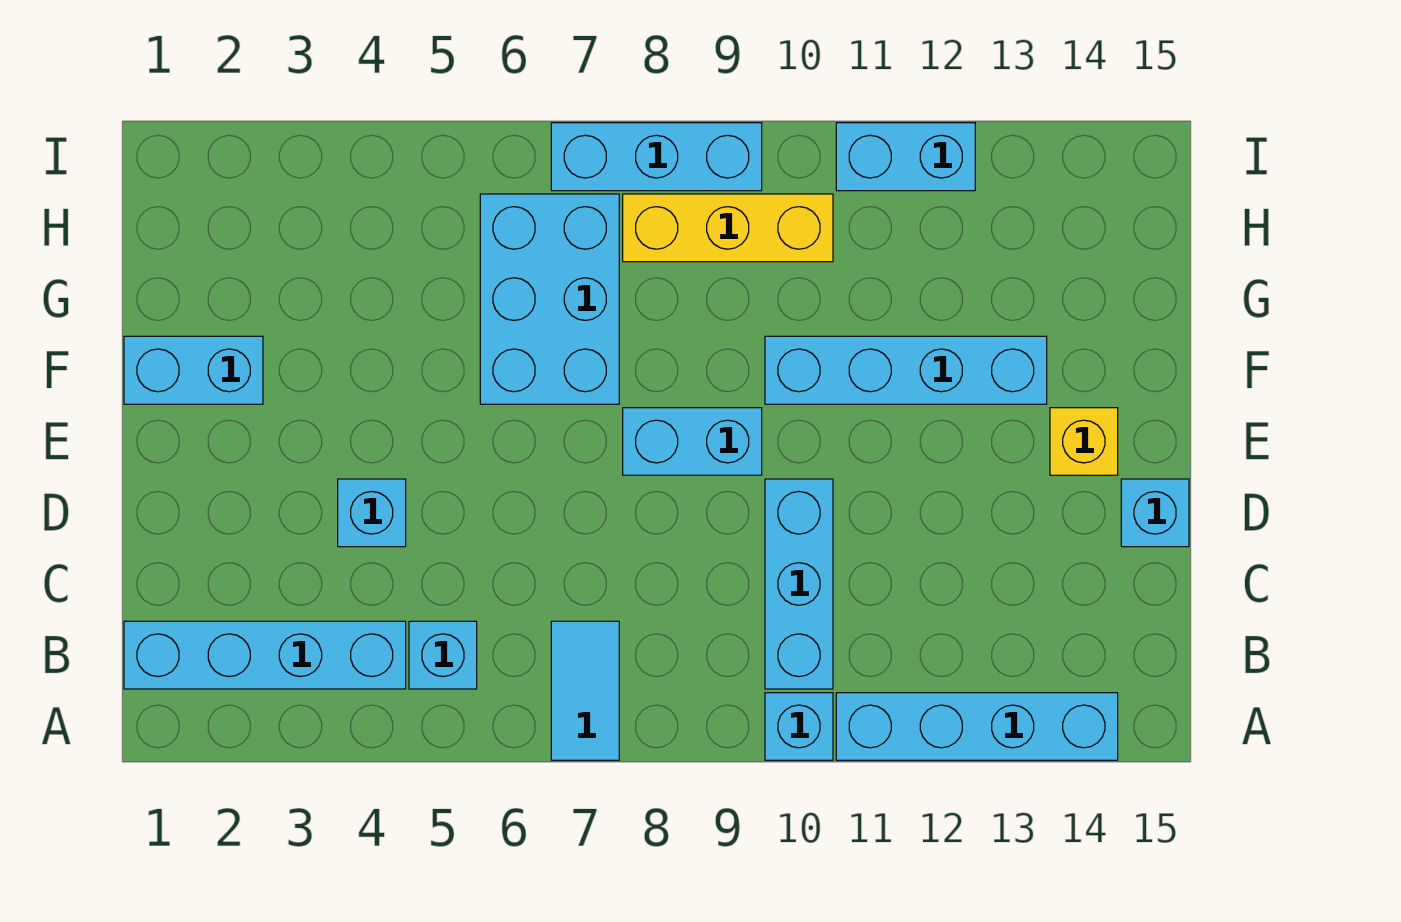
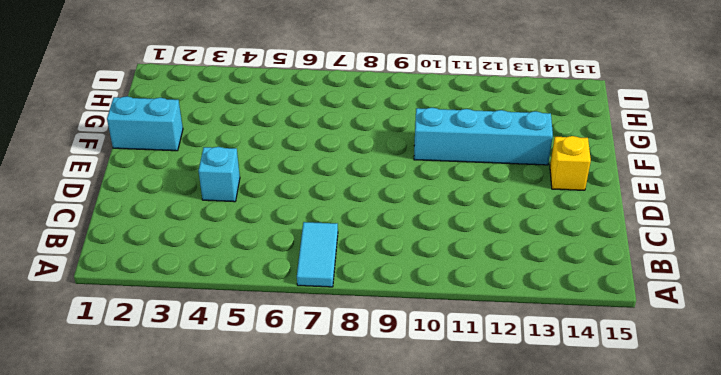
none -> cyan brick A10 level 1
none -> cyan brick A11:A14 level 1
none -> cyan brick B1:B4 level 1

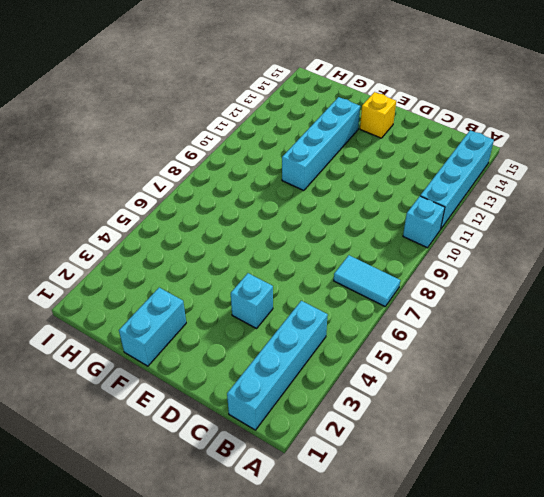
none -> cyan brick B5 level 1
none -> cyan brick B10:D10 level 1
none -> cyan brick D15 level 1

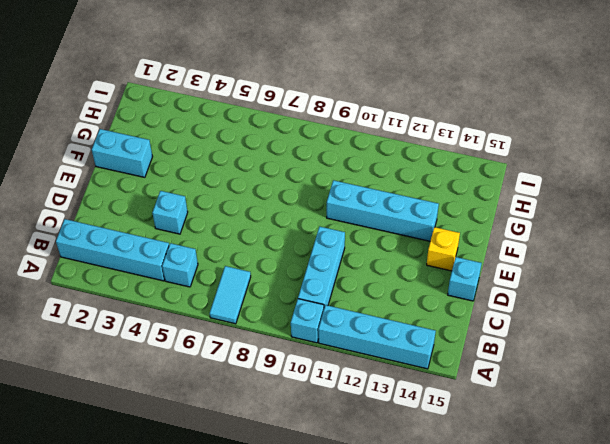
none -> cyan brick E8:E9 level 1
none -> cyan brick F6:H7 level 1
none -> yellow brick H8:H10 level 1

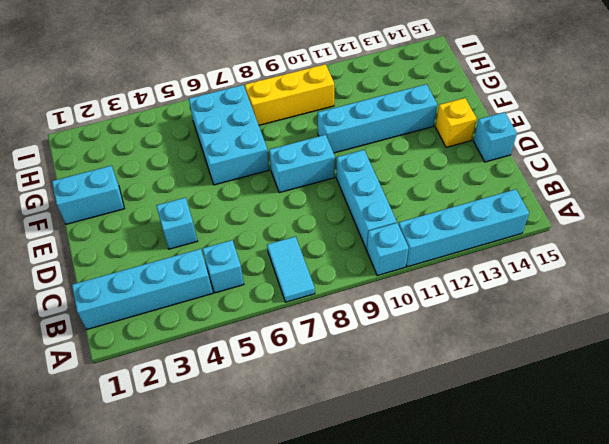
none -> cyan brick I7:I9 level 1
none -> cyan brick I11:I12 level 1

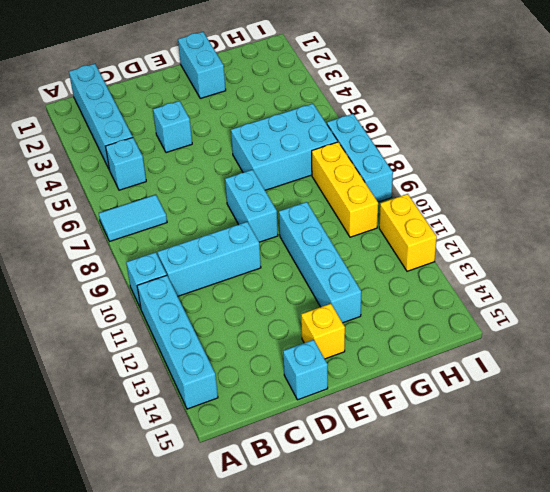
yellow brick I11:I12 level 1 -> cyan brick I11:I12 level 1

